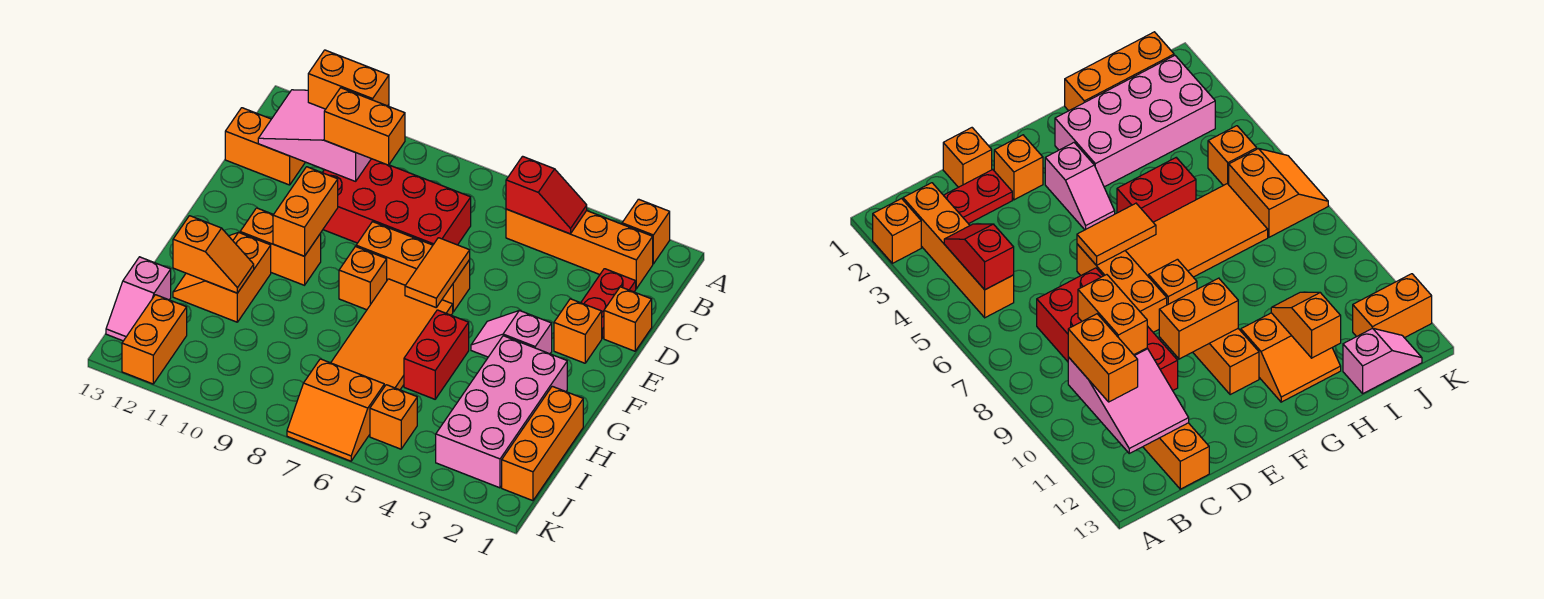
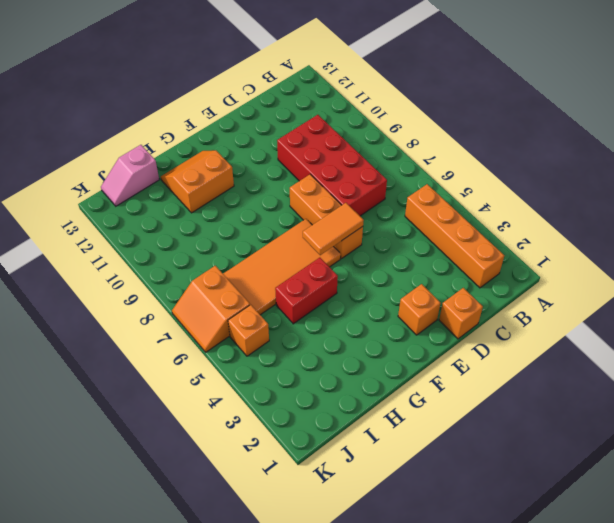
none -> orange brick A2 level 1
none -> red plate C2:D2 level 1
none -> orange brick C12:C13 level 1

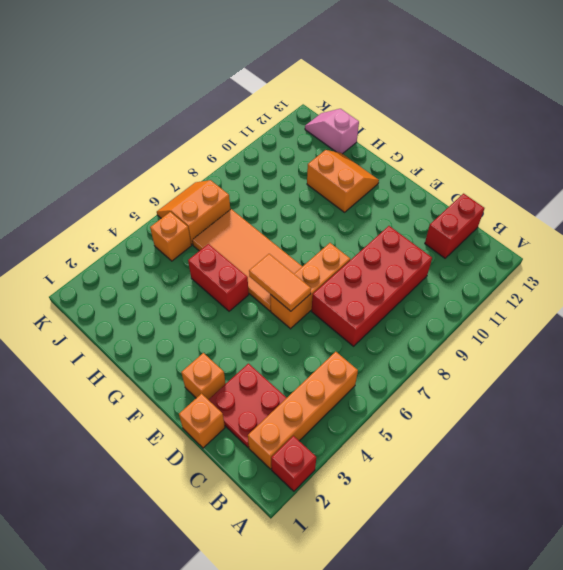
red brick A2 level 1 -> orange brick A2 level 1
red plate C2:D3 level 1 -> red plate C2:D2 level 1
red brick C12:C13 level 1 -> orange brick C12:C13 level 1
none -> pink slope F3:F4 level 1 top 3
none -> orange brick F8 level 1
none -> orange brick F10:F11 level 1

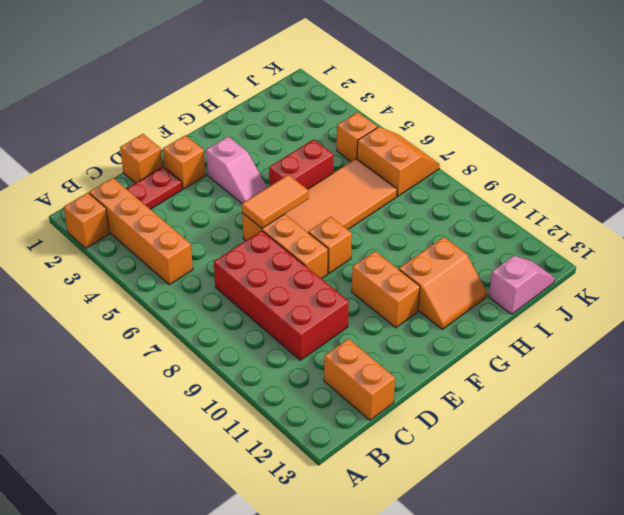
none -> pink brick G2:J3 level 1
none -> orange brick H1:J1 level 1
none -> orange brick J12:K12 level 1

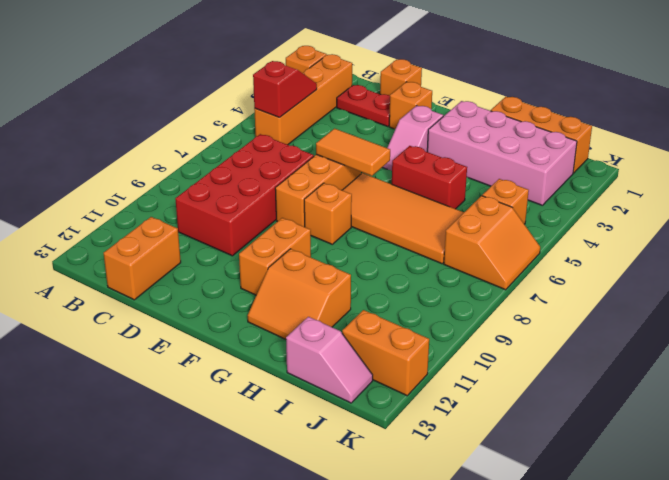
none -> pink slope B10:C12 level 2 top 10
none -> orange brick E10:F10 level 2
none -> orange slope H11:H12 level 2 top 12

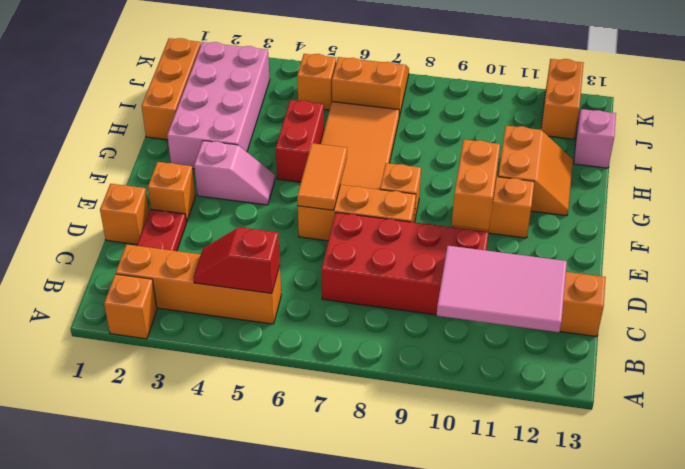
pink tile B10:C12 level 2 -> pink slope B10:C12 level 2 top 10
none -> orange slope H11:H12 level 2 top 12
none -> orange brick B10:B11 level 3
none -> orange brick C9:C10 level 3

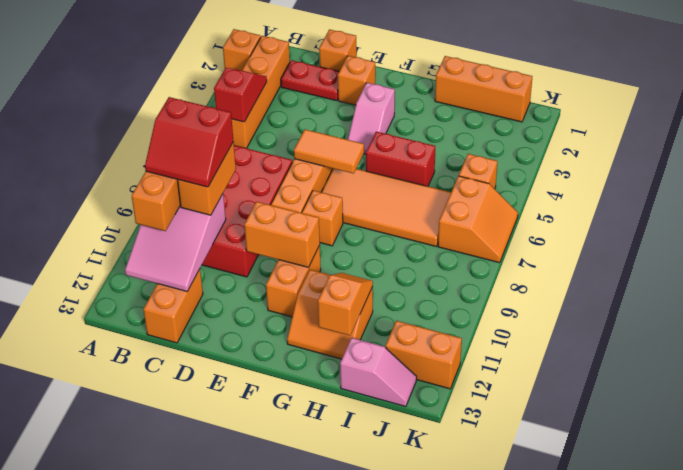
red slope B9:C10 level 4 top 9 -> none
none -> pink brick G2:J3 level 1

